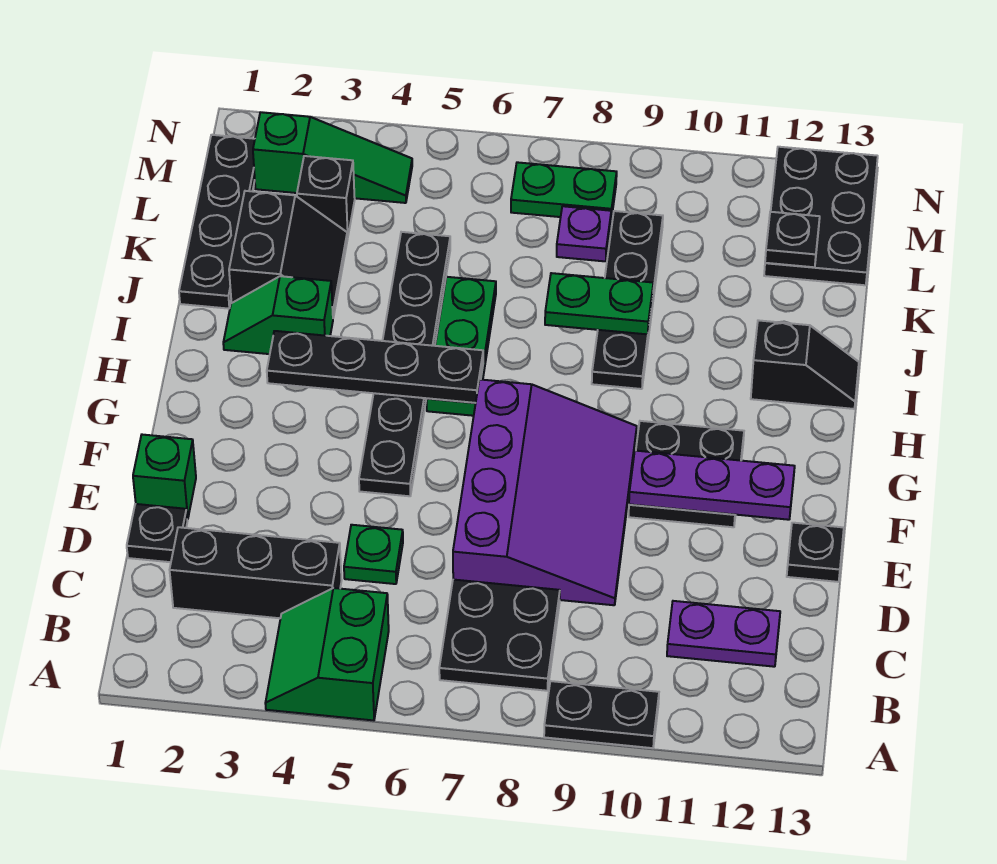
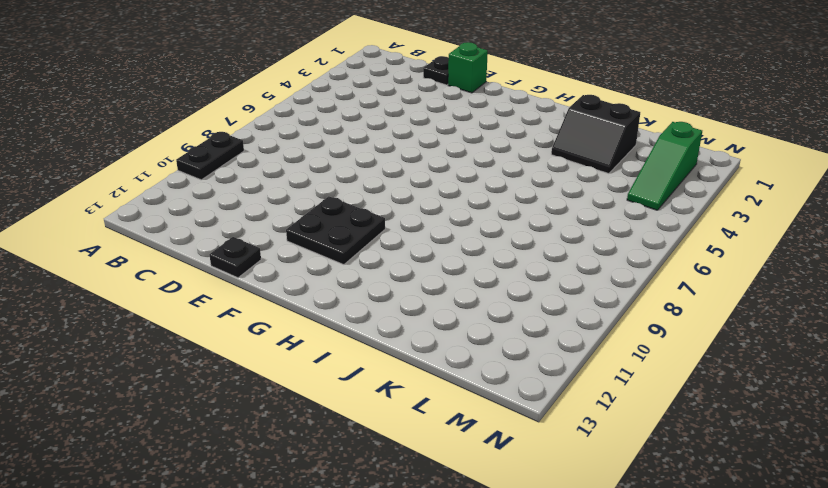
none -> green slope A4:B5 level 1 top 5
none -> black plate B7:C8 level 1
none -> black brick C2:C4 level 1

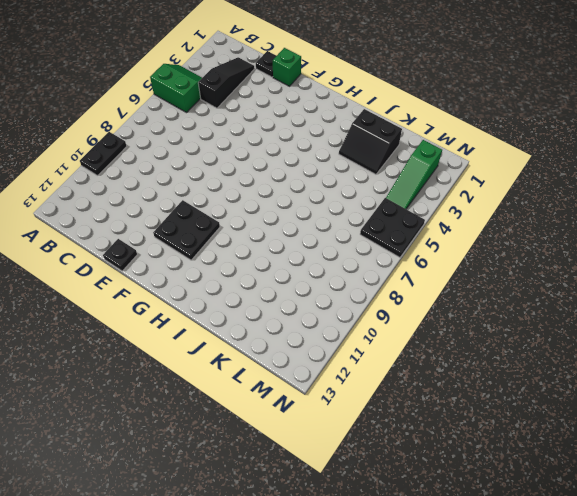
black slope C2:C4 level 1 top 4 -> black brick C2:C4 level 1
black plate M5:N6 level 1 -> black plate B7:C8 level 1
none -> purple plate C11:C12 level 1
none -> green plate D5 level 1
none -> purple slope D7:G9 level 1 top 7

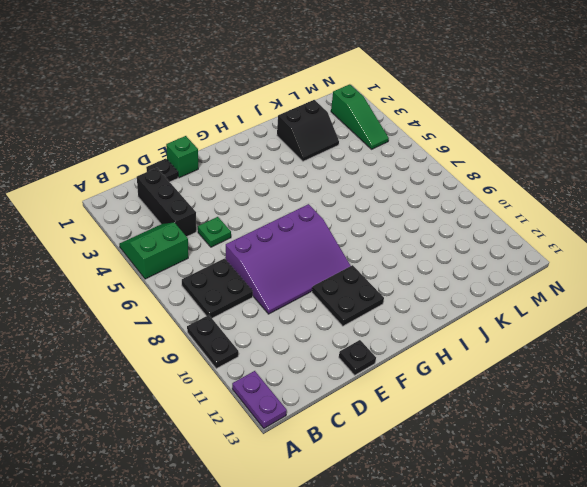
purple plate A12:A13 level 1 -> purple plate C11:C12 level 1
none -> black plate F5:K5 level 1
none -> green plate H6:J6 level 1
none -> green slope I2:I3 level 1 top 3

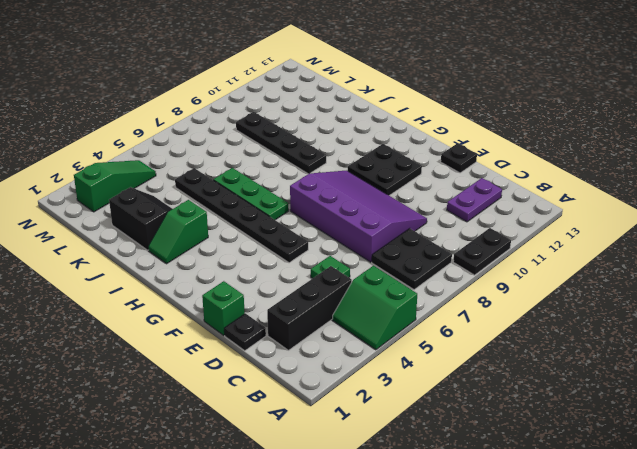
none -> black slope I12:I13 level 1 top 12
none -> black plate J1:M1 level 1
none -> black brick L3 level 1

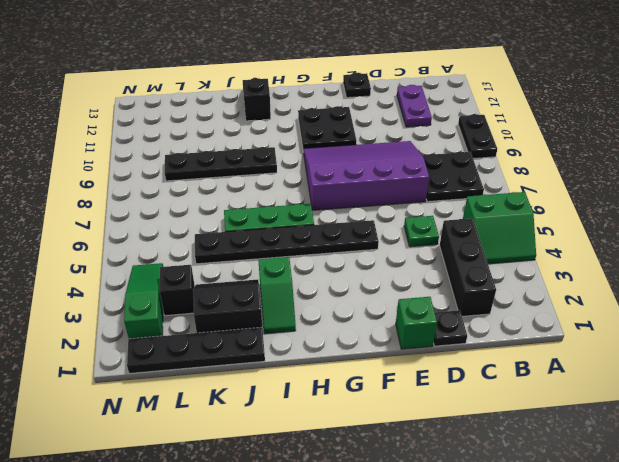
none -> purple plate L8 level 1
none -> black plate L12:N13 level 1
none -> green plate M7:M8 level 1

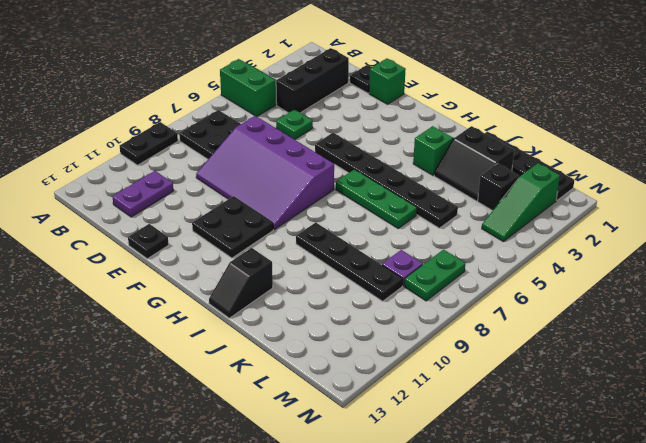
none -> black plate L12:N13 level 1
none -> purple plate F10:F12 level 2
none -> black plate H3:H6 level 2

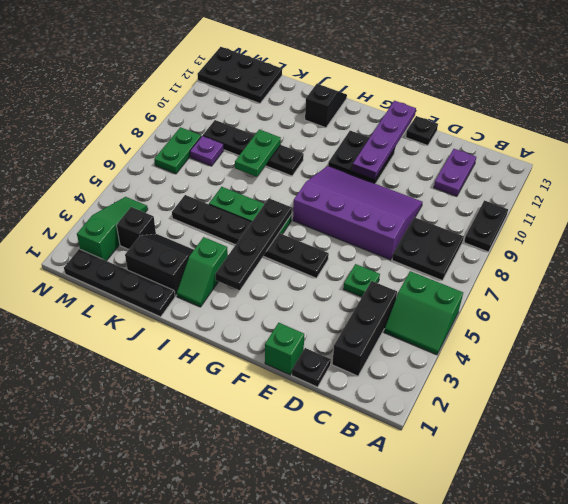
purple plate F10:F13 level 2 -> purple plate F10:F12 level 2
none -> black plate L12 level 2

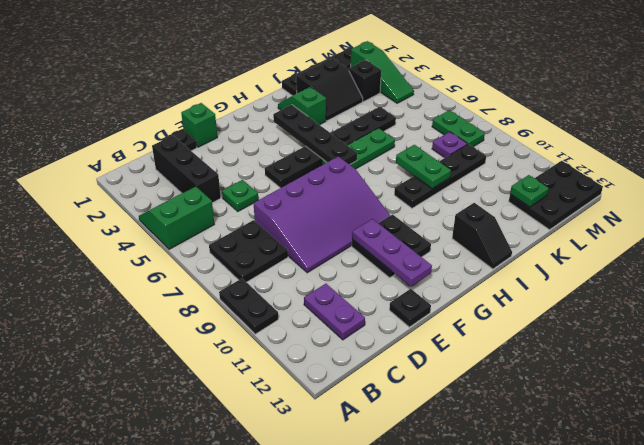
green plate L12 level 2 -> black plate L12 level 2

